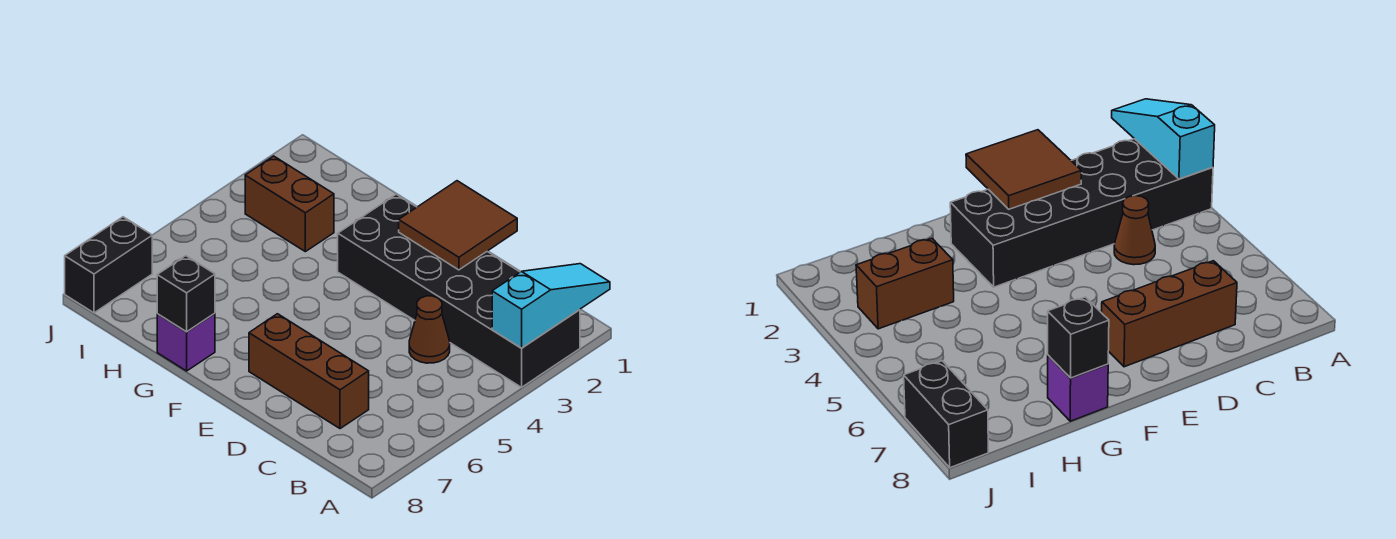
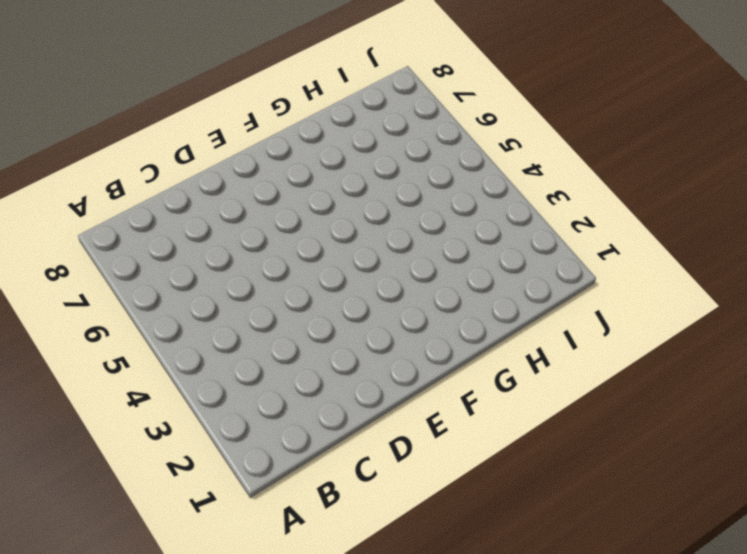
none -> black brick A2:F3 level 1
none -> brown cone C4 level 1

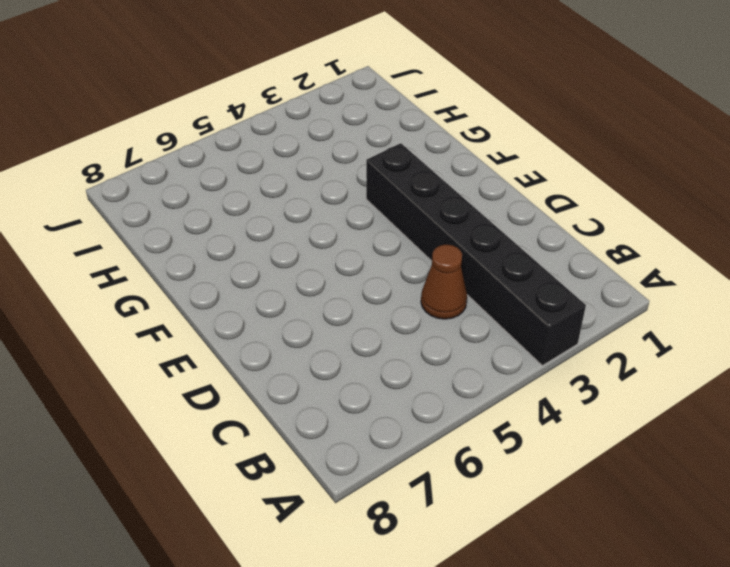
black brick A3:F3 level 1 -> black brick A2:F3 level 1
none -> brown brick C7:E7 level 1
none -> purple brick G8 level 1

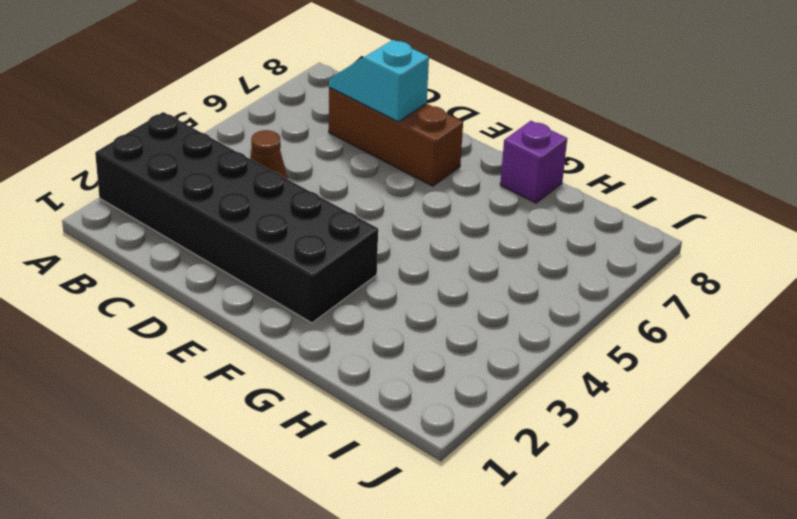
cyan slope C7:D7 level 2 top D -> none
none -> brown brick H3:I3 level 1
none -> black brick J7:J8 level 1

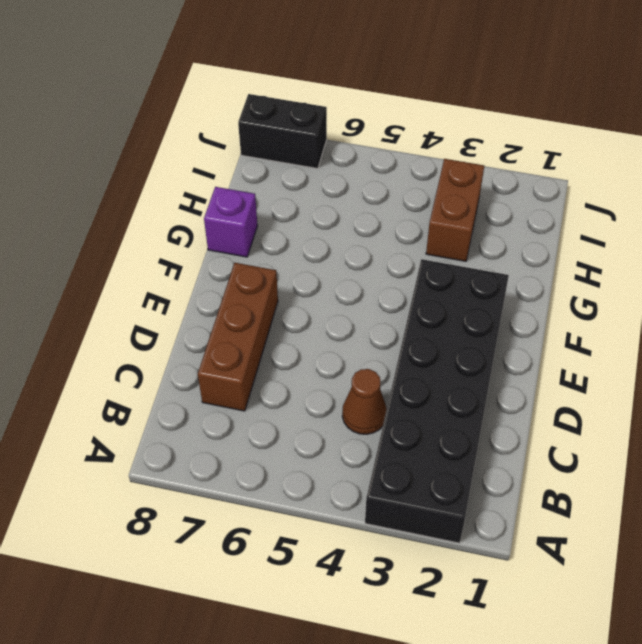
none -> cyan slope A1:A3 level 2 top 3
none -> brown tile D1:E2 level 2

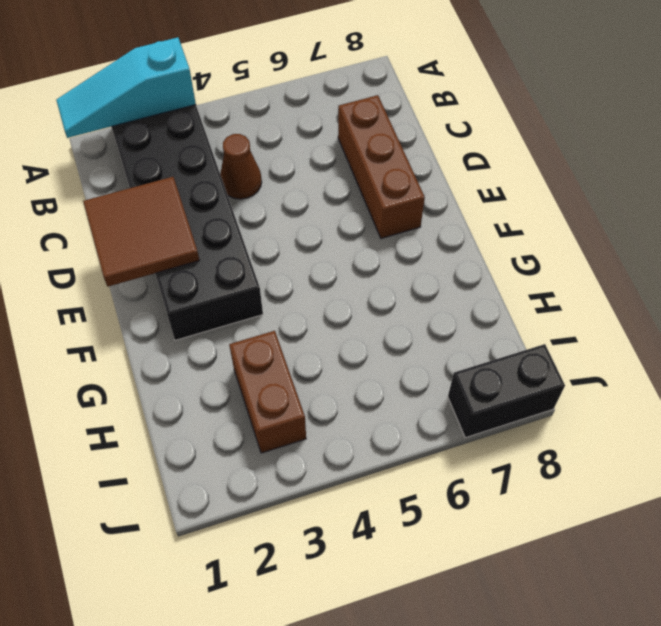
none -> purple brick G8 level 1
none -> black brick G8 level 2

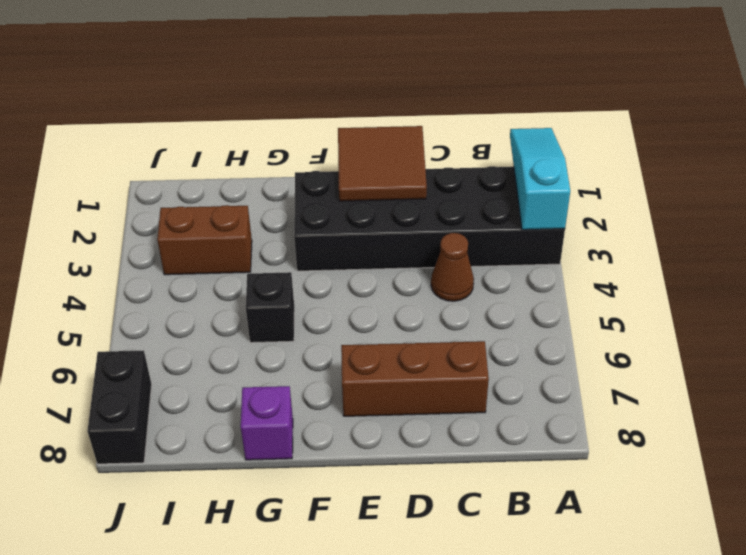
black brick G5 level 1 -> black brick G8 level 2

